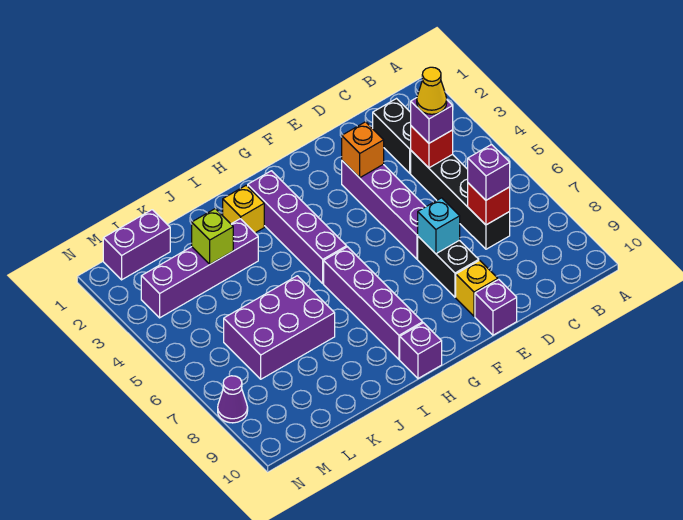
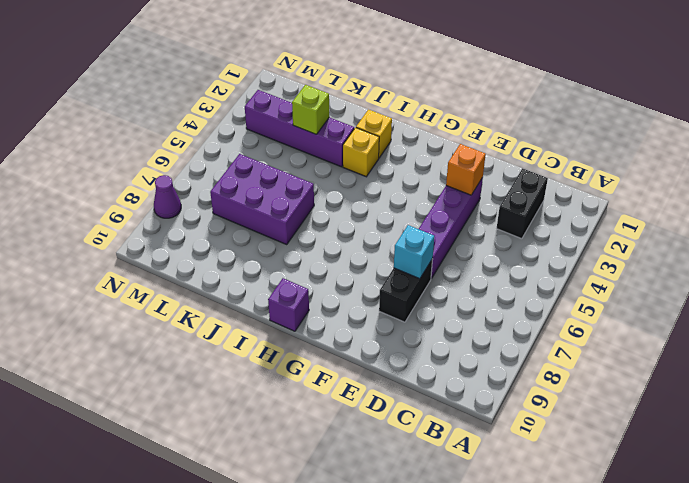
yellow brick I3 level 1 -> yellow brick E9 level 1
none -> black brick C4:C7 level 1
none -> purple brick E10 level 1
none -> purple brick H2:H5 level 1

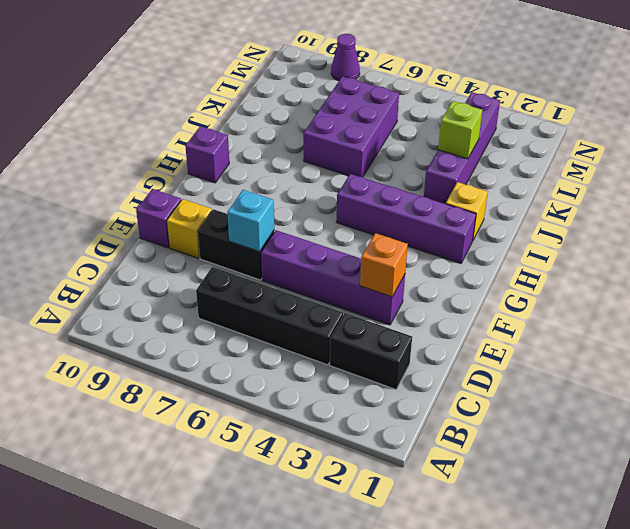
none -> purple brick H6:H9 level 1
none -> purple brick L1:M1 level 1
none -> red brick C4 level 2

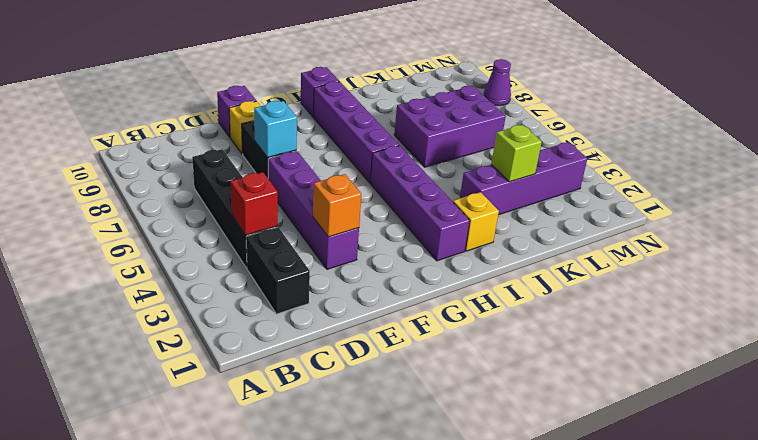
none -> purple brick L1:M1 level 1
none -> red brick C7 level 2
none -> purple brick C4 level 3

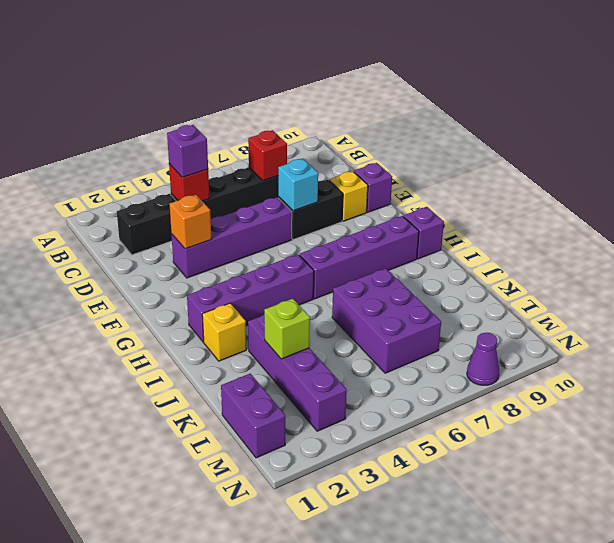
none -> purple brick C7 level 3
none -> yellow cone C4 level 4

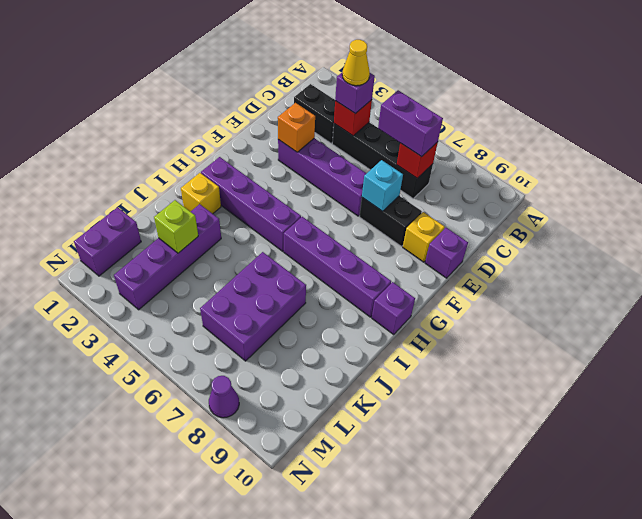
purple brick C6:C7 level 3 -> purple brick C7 level 3

